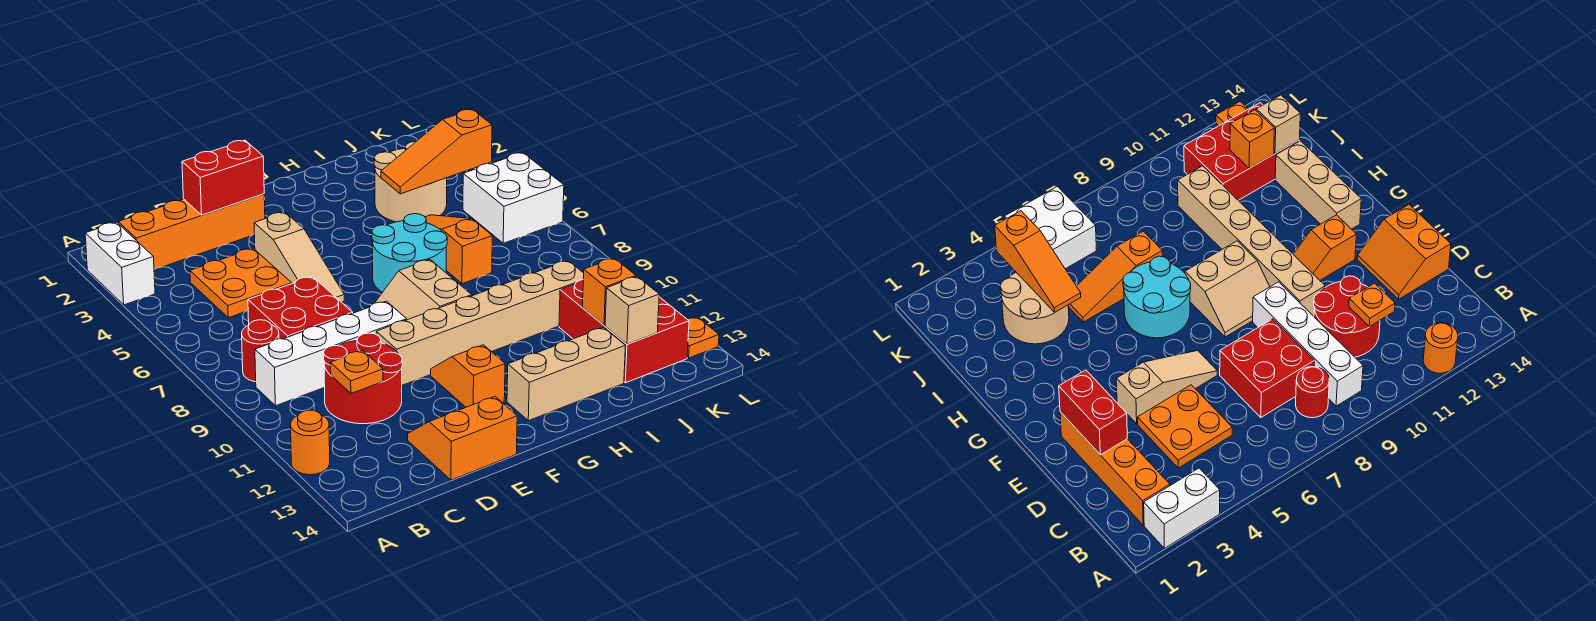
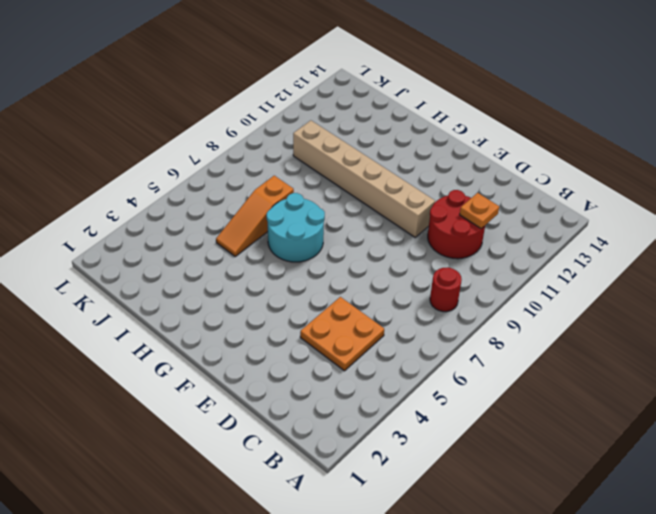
none -> white brick A2:A3 level 1
none -> orange round brick A12 level 1
none -> orange brick B2:E2 level 1

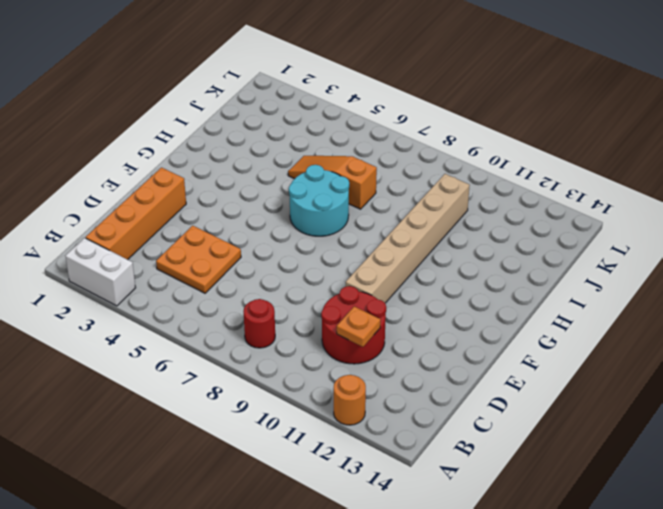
none -> white brick B9:E9 level 1
none -> red brick C7:D8 level 1
none -> orange slope D13:E14 level 1 top 14

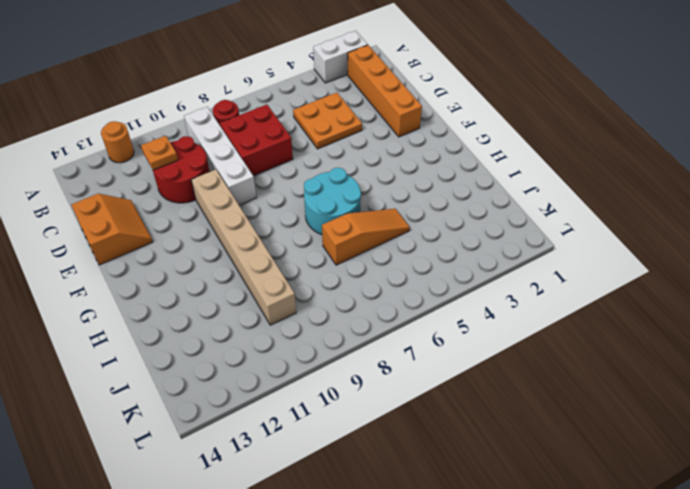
none -> tan slope E4:E6 level 1 top 4
none -> tan slope F8:G9 level 1 top G
none -> orange slope F11:F12 level 1 top 12

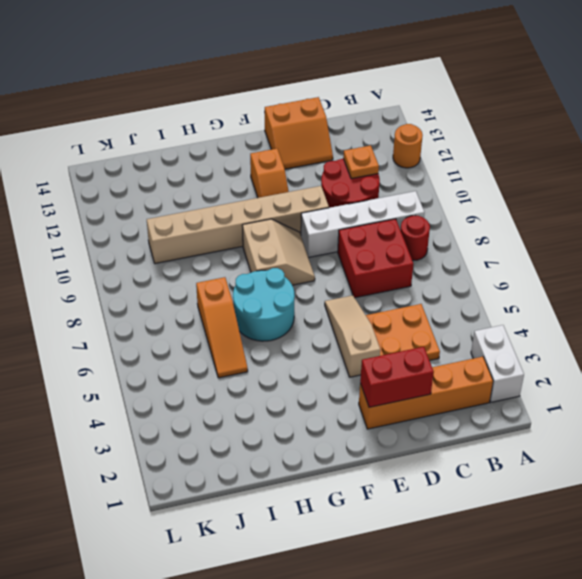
none -> tan brick G13:I13 level 1
none -> tan round brick I3:J4 level 1
none -> red brick J11:K13 level 1

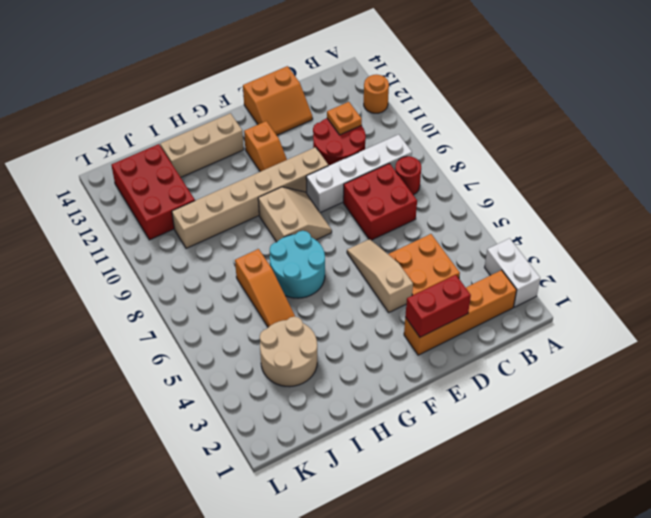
none -> white brick K5:L6 level 1
none -> orange plate L13 level 1
none -> orange slope I4:K4 level 2 top K

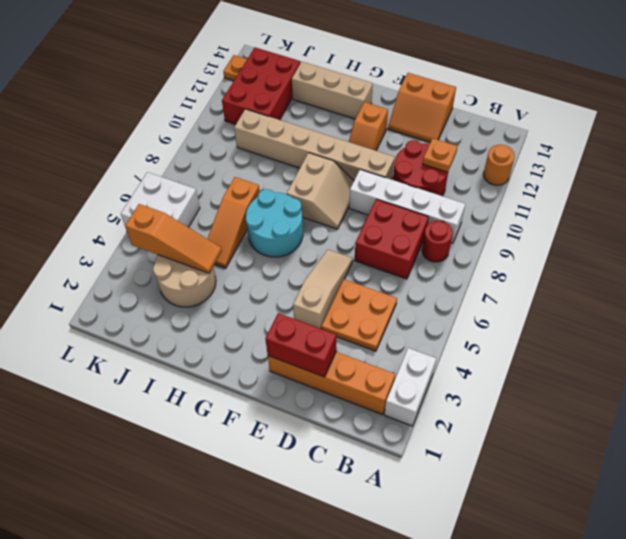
none -> orange brick J12 level 2
none -> tan brick J13 level 2

